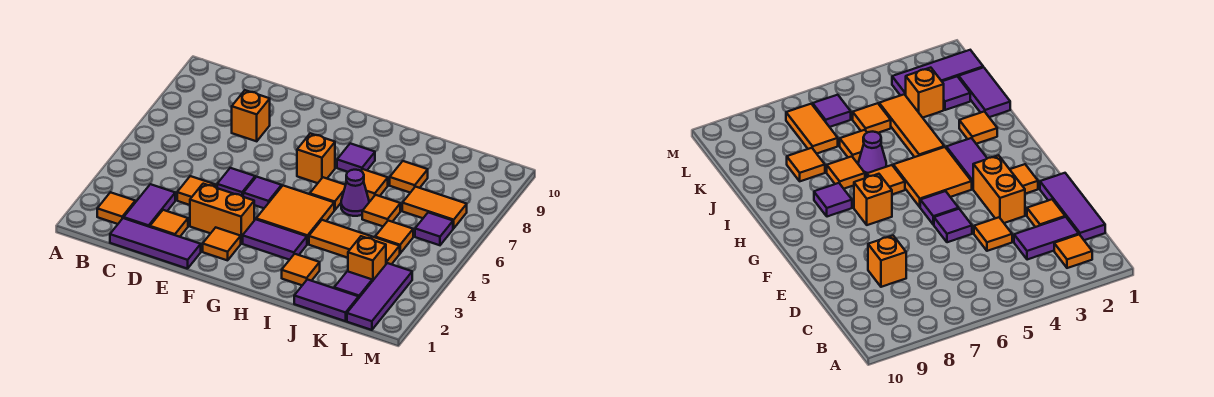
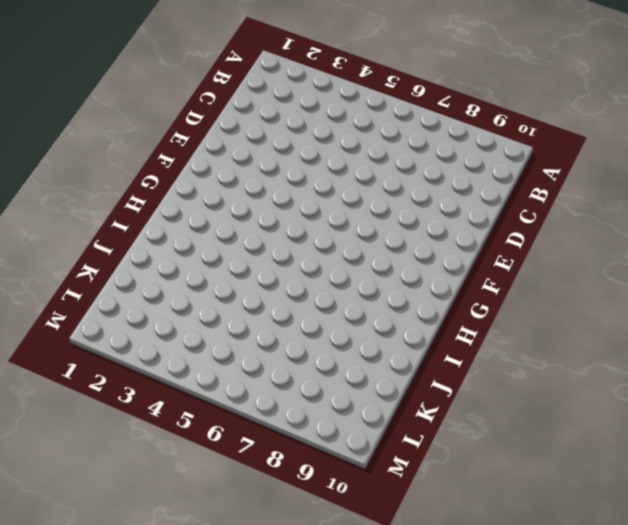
none -> orange tile B2 level 1
none -> purple tile C1:E1 level 1
none -> purple tile C2:C3 level 1

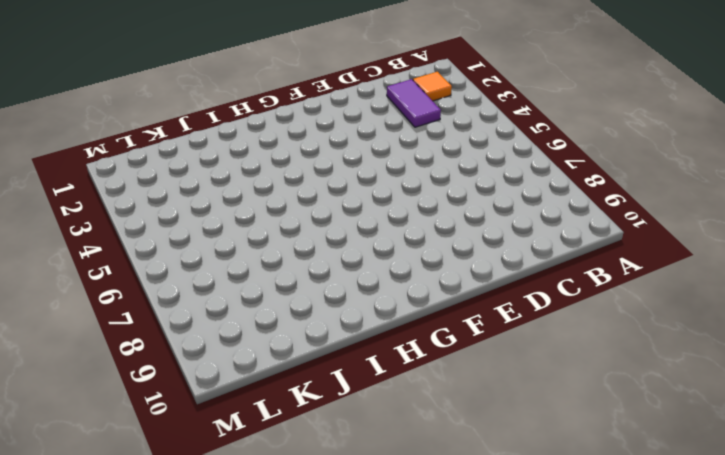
none -> purple tile C1:E1 level 1
none -> orange tile D2 level 1
none -> orange tile D4 level 1

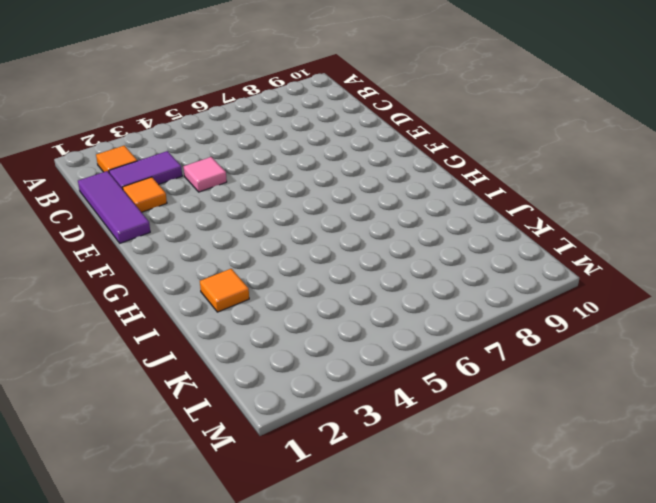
pink tile D4 level 1 -> orange tile D4 level 1
none -> orange brick D8 level 1
none -> orange brick E3:F3 level 1
none -> purple tile E5 level 1

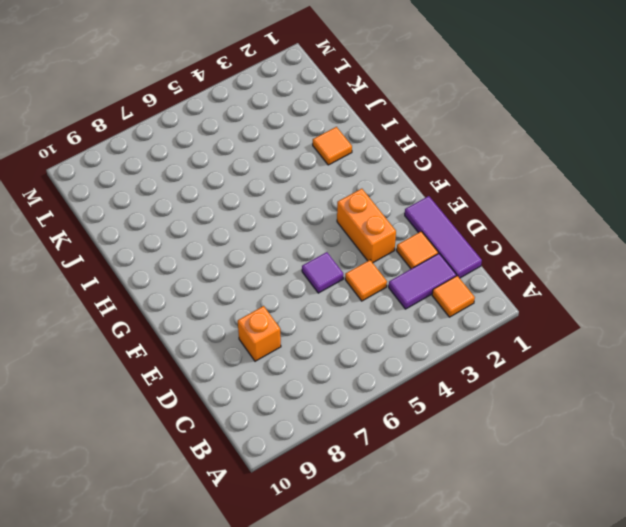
none -> orange tile F2 level 1
none -> purple tile F5 level 1
none -> purple tile G3:H3 level 1

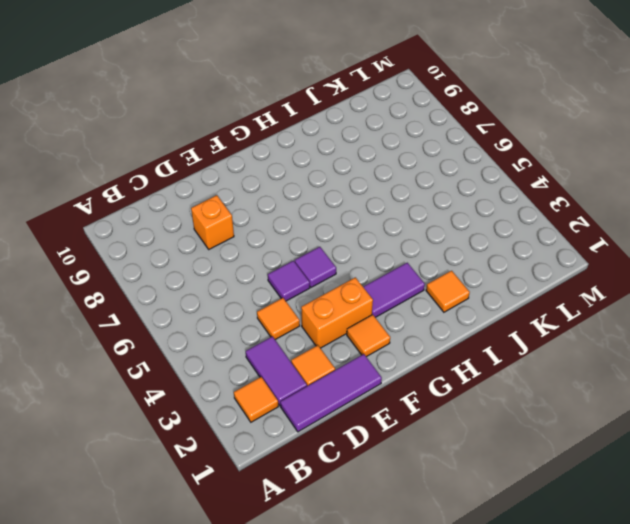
none -> orange tile G4:H5 level 1
none -> orange brick G7 level 1
none -> orange tile H6 level 1

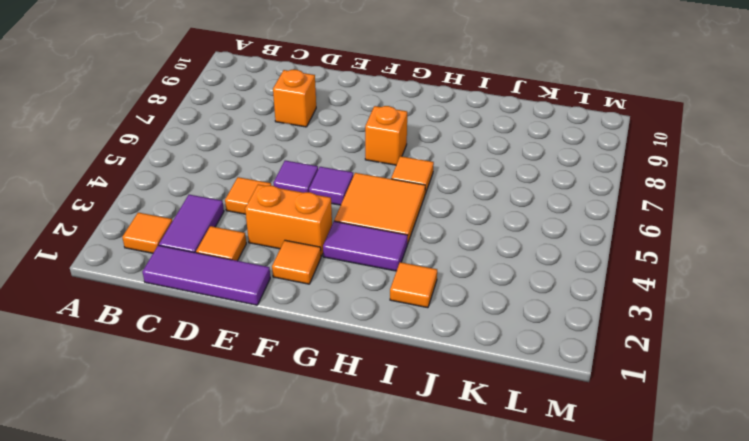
none -> purple tile H8 level 1
none -> orange tile I4:K4 level 1
none -> purple cone I6 level 1

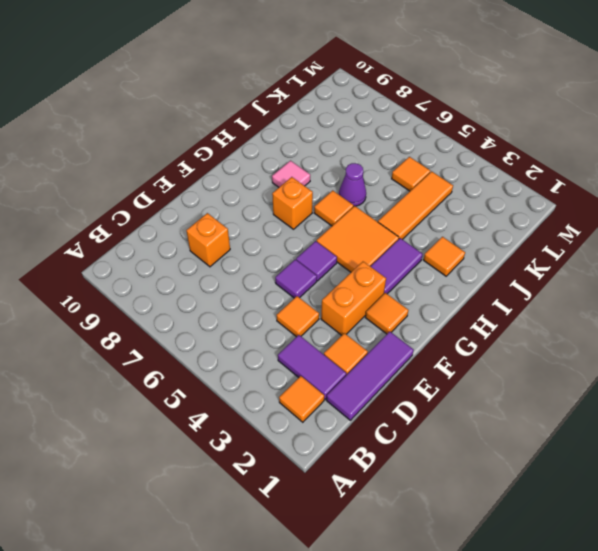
pink tile H8 level 1 -> purple tile H8 level 1
none -> orange tile I7 level 1
none -> purple tile J1:K1 level 1
none -> orange tile J6 level 1

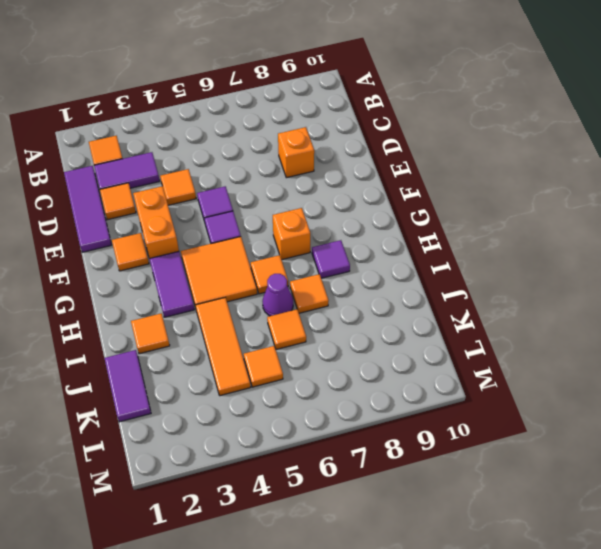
none -> orange tile J8 level 1
none -> purple tile K2 level 1
none -> orange brick K3 level 1

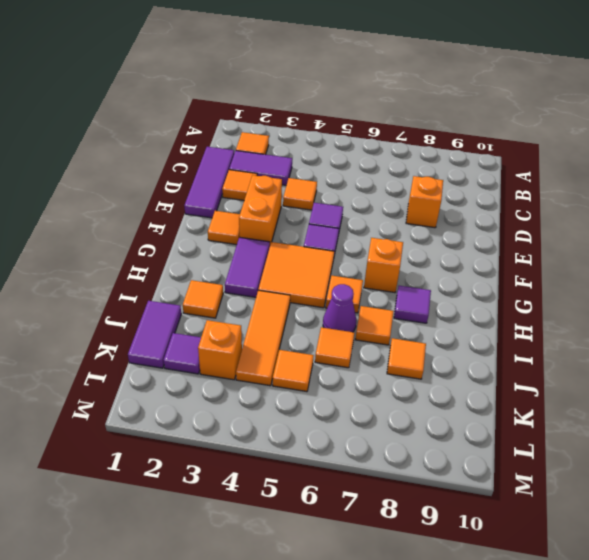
none -> orange tile K7:L7 level 1
none -> purple tile L1:L3 level 1
none -> purple tile L6 level 1

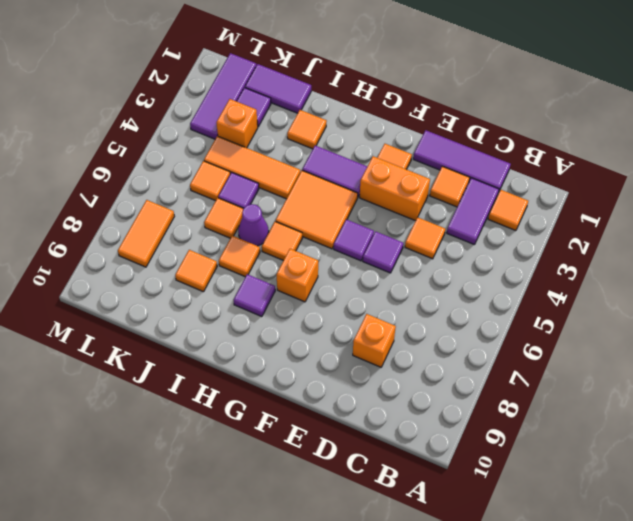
purple tile J5 level 1 -> purple tile L6 level 1
orange tile L7:L8 level 1 -> orange tile K7:L7 level 1

